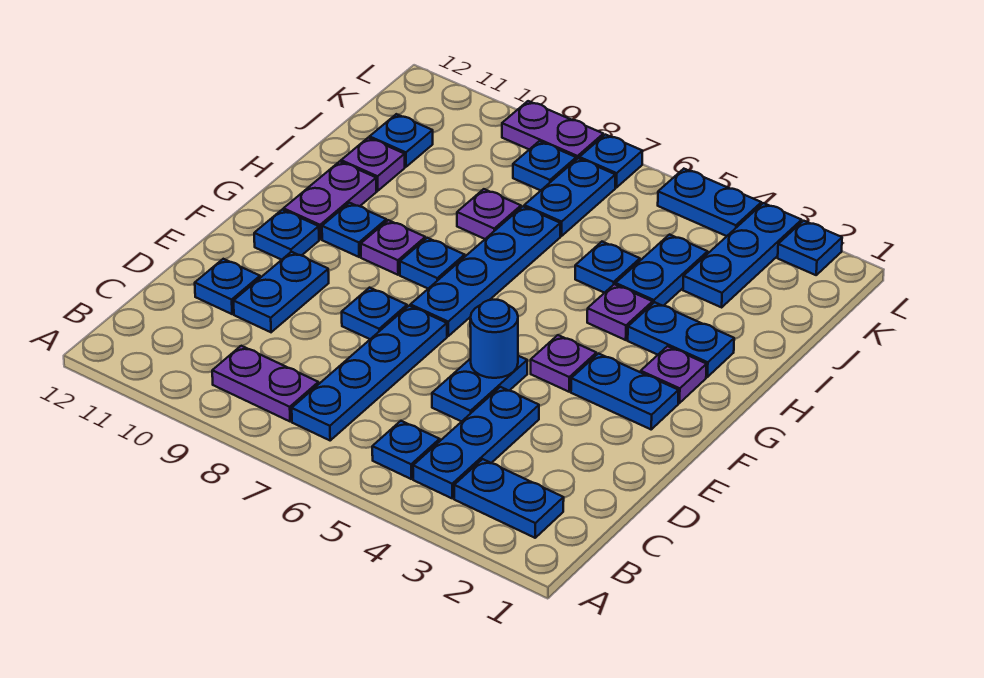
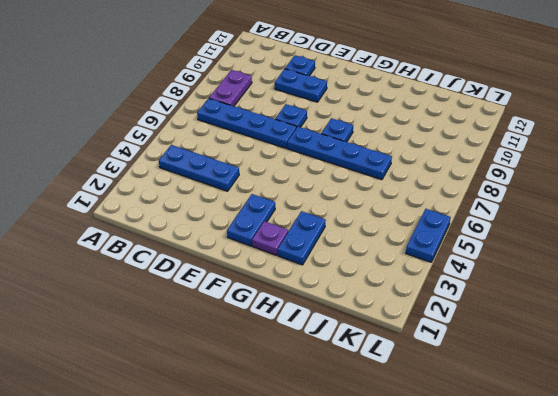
none -> blue plate B2:B3 level 1
none -> blue plate B5 level 1
none -> blue plate D5:E5 level 1
none -> purple plate F4 level 1

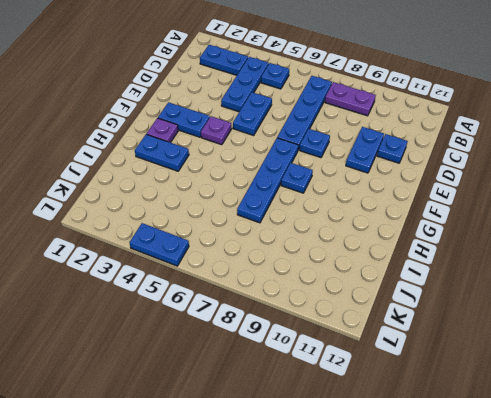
none -> blue plate F11 level 1
none -> purple plate G9 level 1
none -> blue plate G10 level 1
none -> purple plate G11:H11 level 1

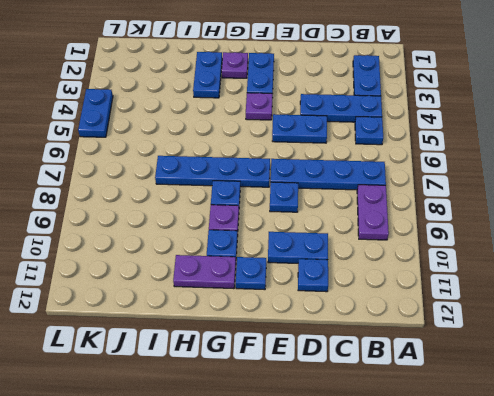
none -> purple plate H4 level 1
none -> blue plate I4:J4 level 1
none -> blue plate I5 level 1
none -> purple plate I8 level 1

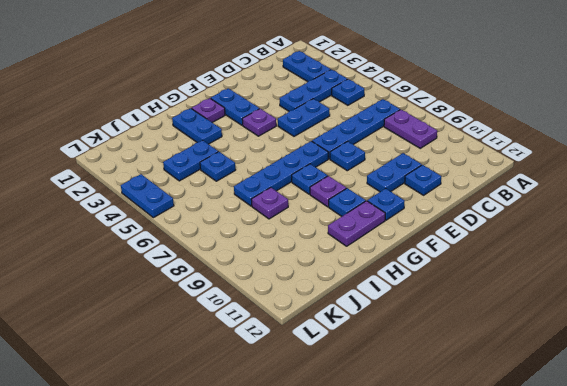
none -> purple plate H4 level 1
none -> purple plate I11 level 1
none -> blue plate J3:L3 level 1
none -> blue plate J7:K7 level 1

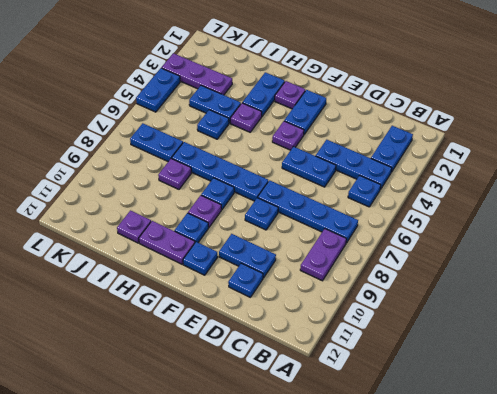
purple plate J3:L3 level 1 -> blue plate J3:L3 level 1
none -> blue plate J11 level 1
none -> blue plate K8 level 1
none -> blue plate L2 level 1
none -> blue plate L7 level 1

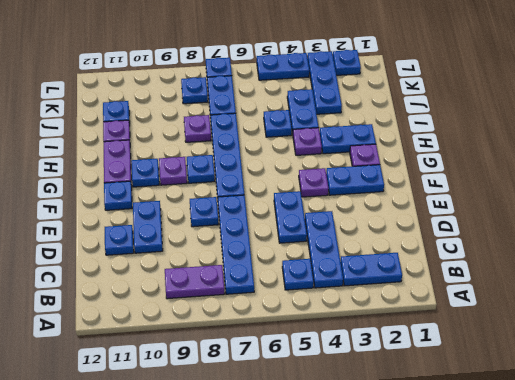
none -> purple plate L8:L9 level 1
none -> blue round brick E5 level 2

